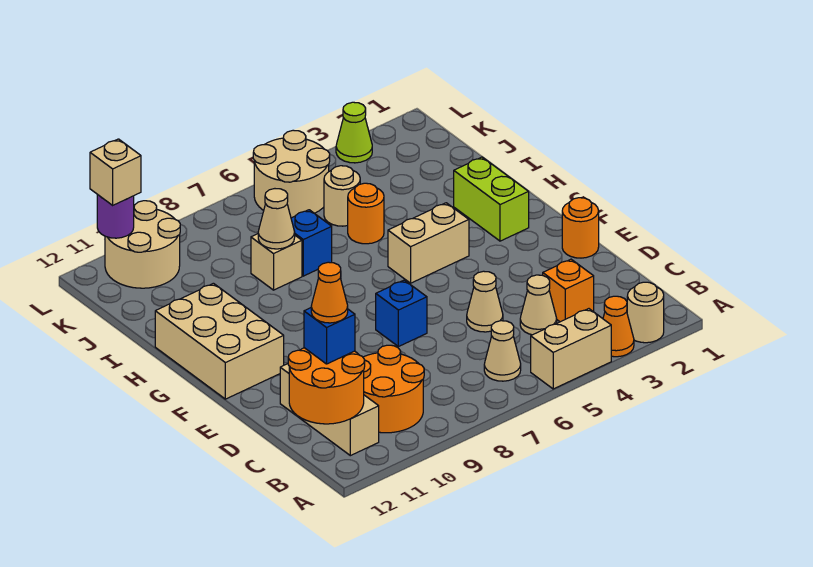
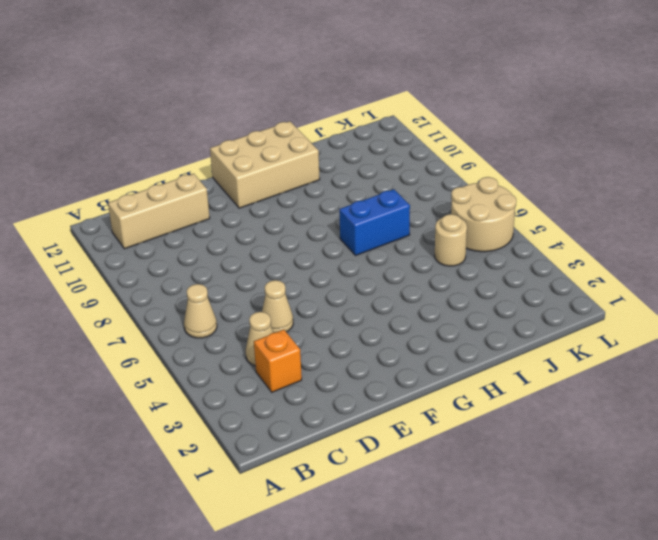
blue brick H7:I7 level 1 -> blue brick I7 level 1
none -> tan round brick A2 level 1
none -> orange cone A3 level 1
none -> tan brick A4:A5 level 1

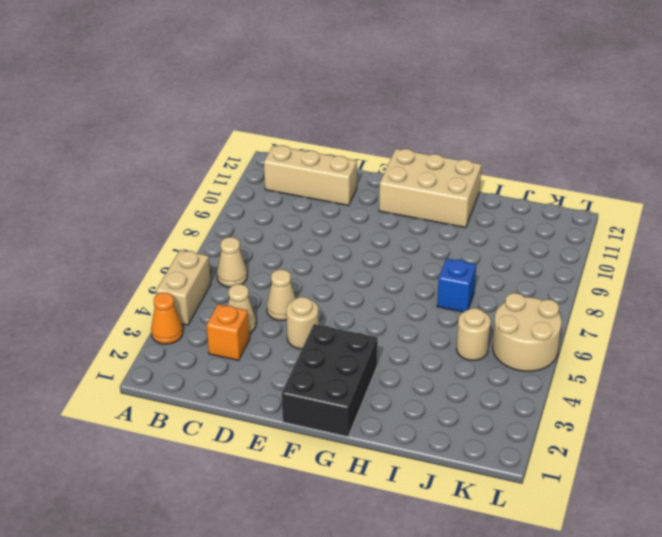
tan round brick E4 level 1 -> tan round brick A2 level 1
black brick F1:G3 level 1 -> lime brick G2:H2 level 1
none -> orange round brick B9:C10 level 1
none -> orange round brick E1 level 1
none -> blue brick E7 level 1

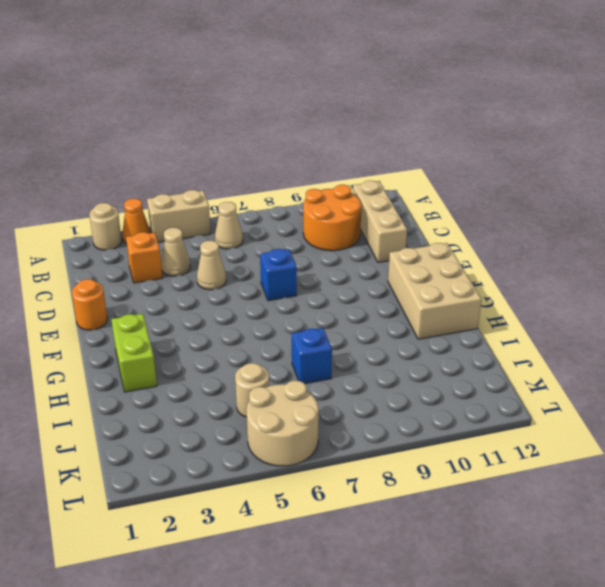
none -> tan brick G4:G5 level 1
none -> orange round brick I5 level 1
none -> tan brick I8 level 1

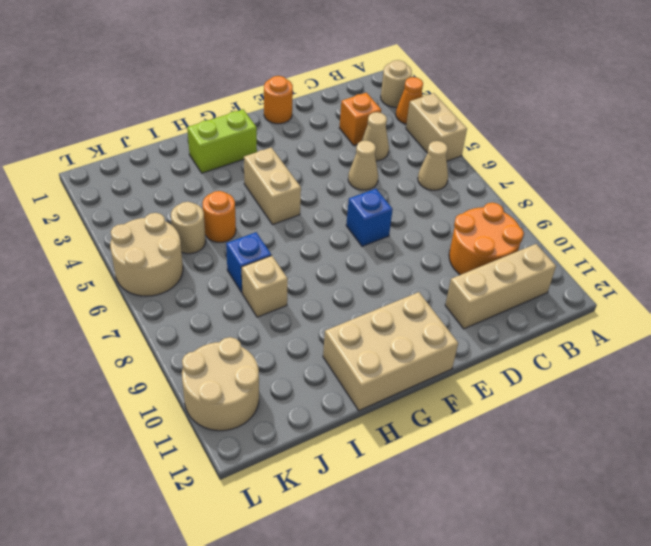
none -> lime cone L3 level 1
none -> orange round brick B11:C12 level 2
none -> tan cone I8 level 2

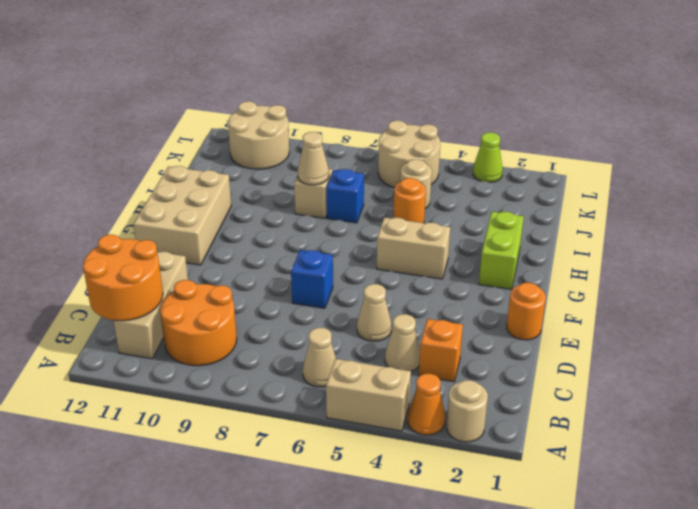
none -> purple round brick L11 level 2
none -> blue brick C11 level 3
none -> tan brick L11 level 3

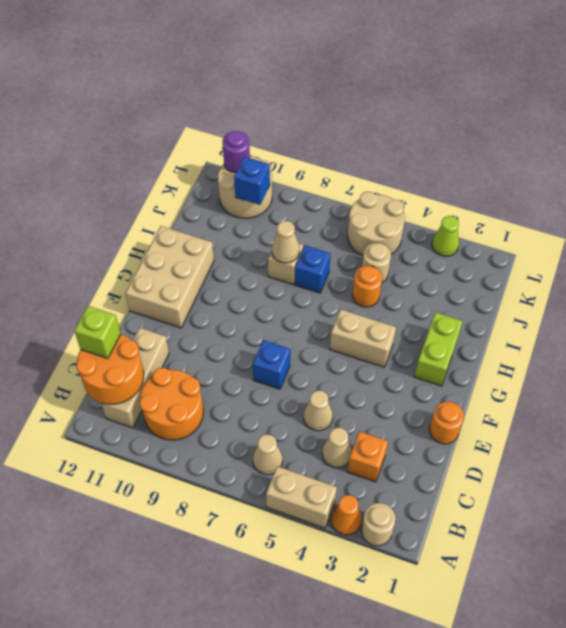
lime brick C12 level 3 -> none
blue brick K10 level 2 -> blue brick C11 level 3
none -> tan brick L11 level 3
none -> orange cone C11 level 4

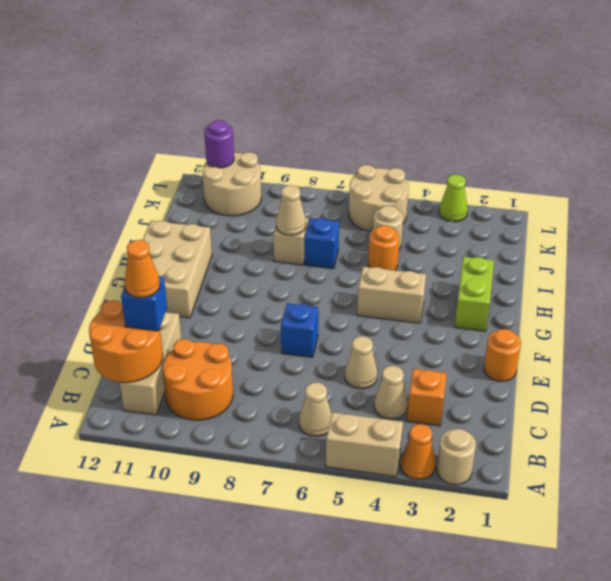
none -> tan brick L11 level 3

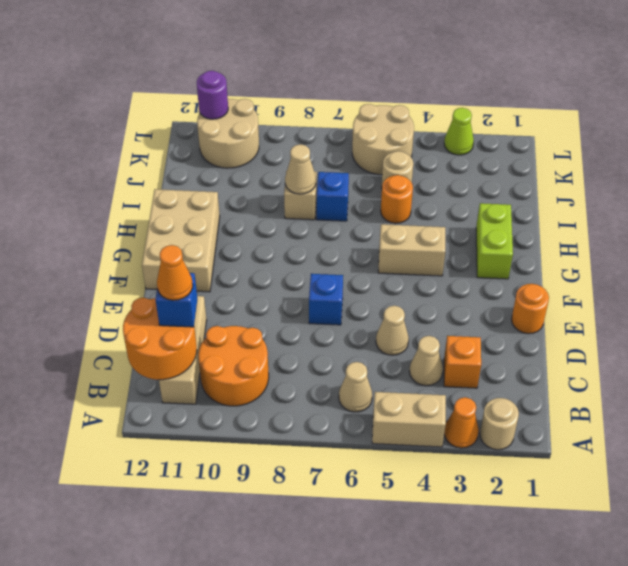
none -> tan brick L11 level 3

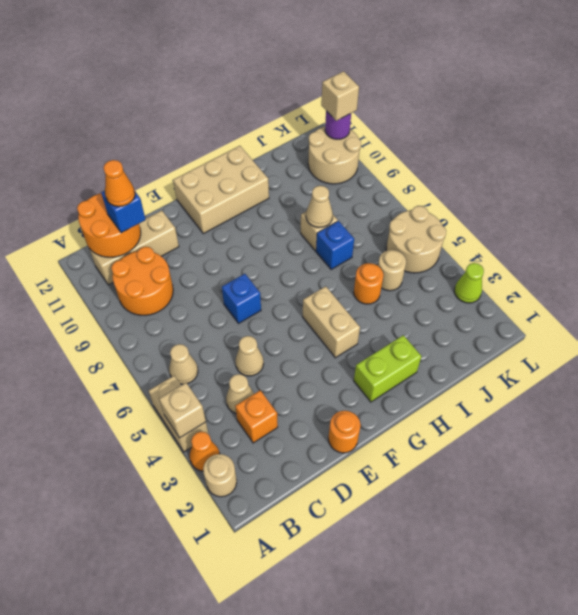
tan brick A4 level 2 -> none

